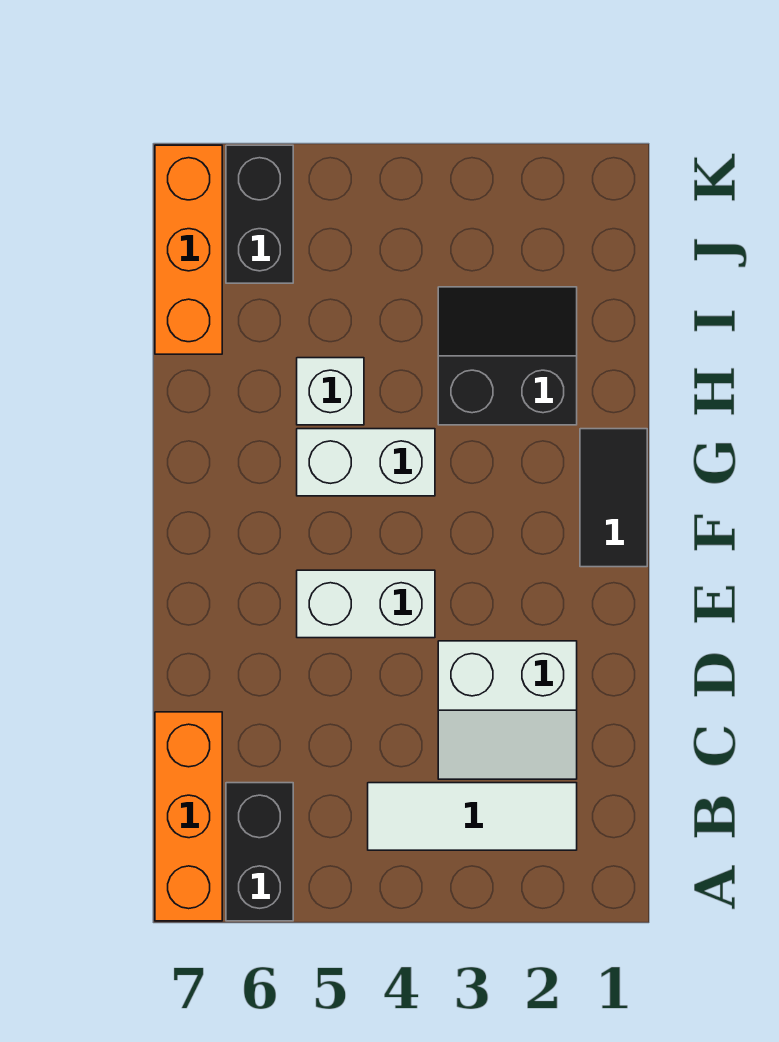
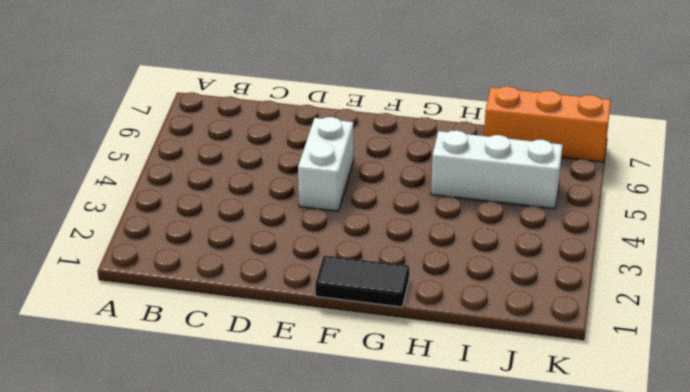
white brick H5:J5 level 1 -> white brick H5 level 1
none -> black brick A6:B6 level 1
none -> orange brick A7:C7 level 1

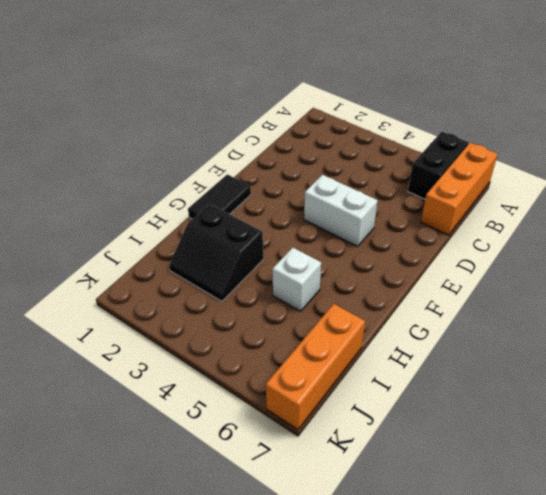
none -> white tile B2:B4 level 1
none -> white slope C2:D3 level 1 top D

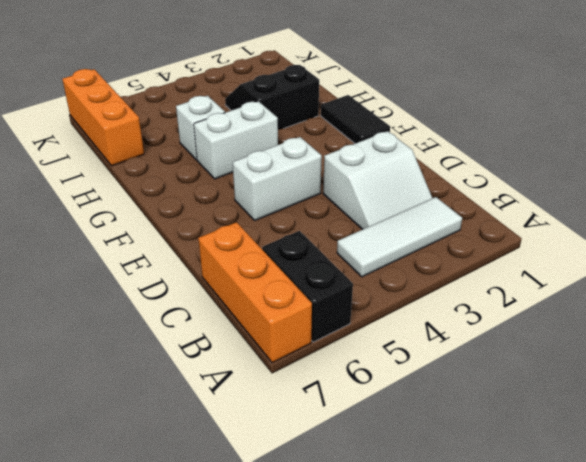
none -> black brick J6:K6 level 1

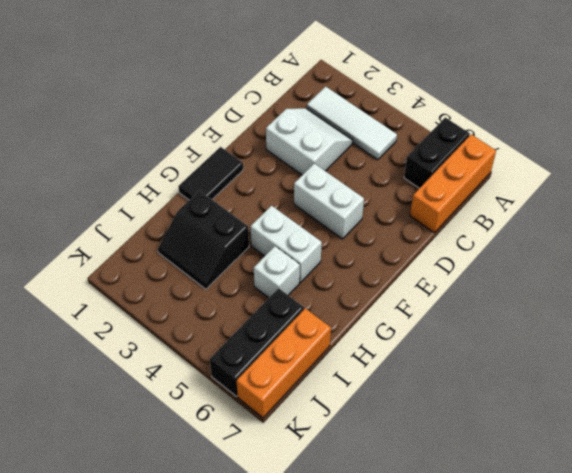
black brick I6:K6 level 1 -> black brick J6:K6 level 1

